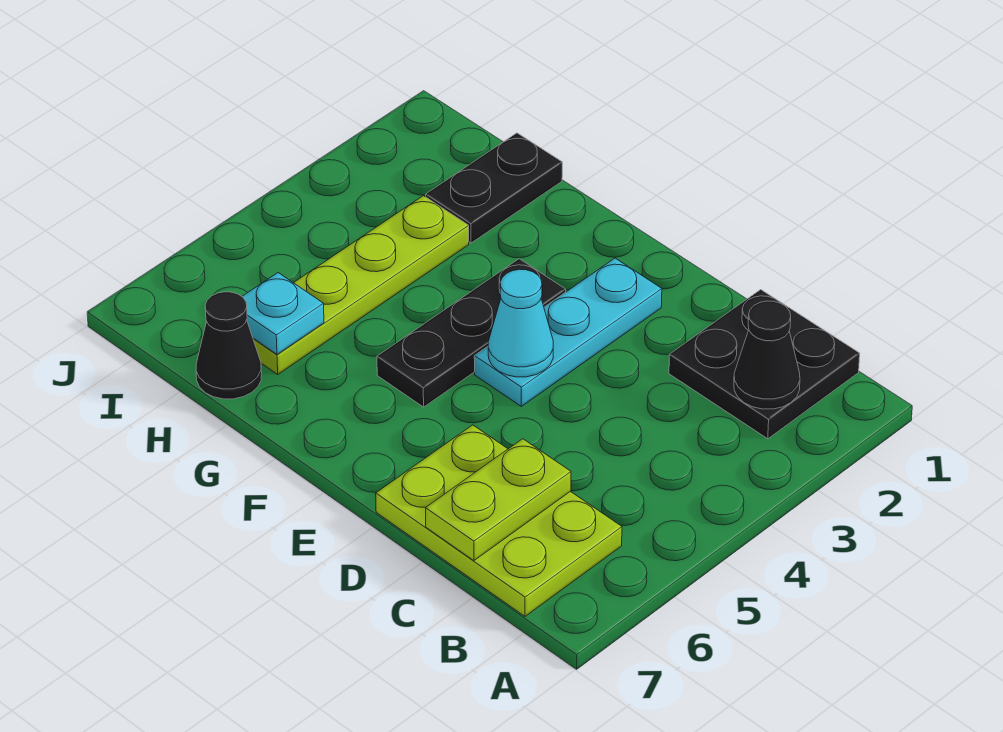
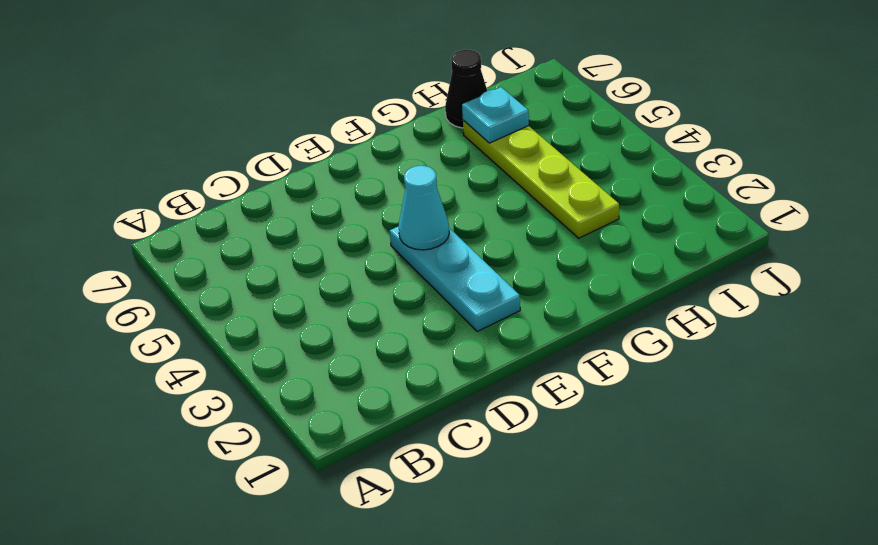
none -> black plate B1:C2 level 1
none -> lime plate B6:D7 level 1

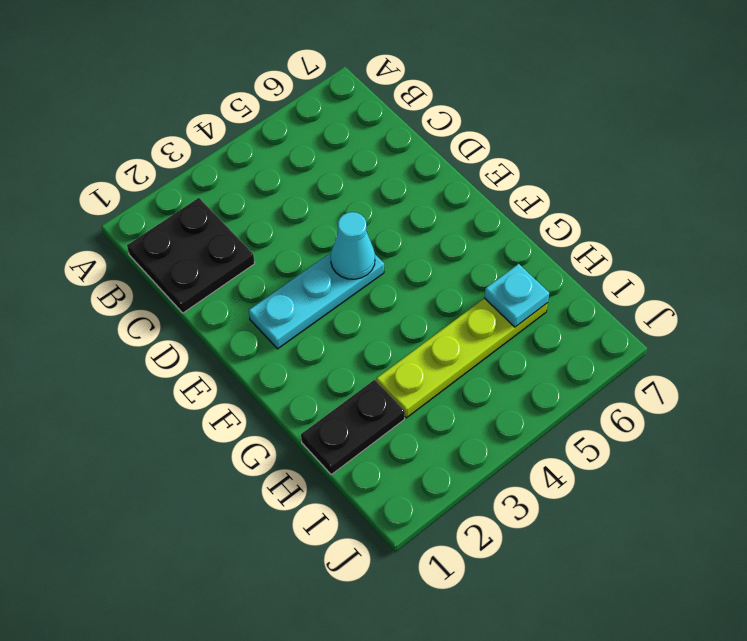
none -> lime plate B6:D7 level 1
none -> black plate F3:F5 level 1

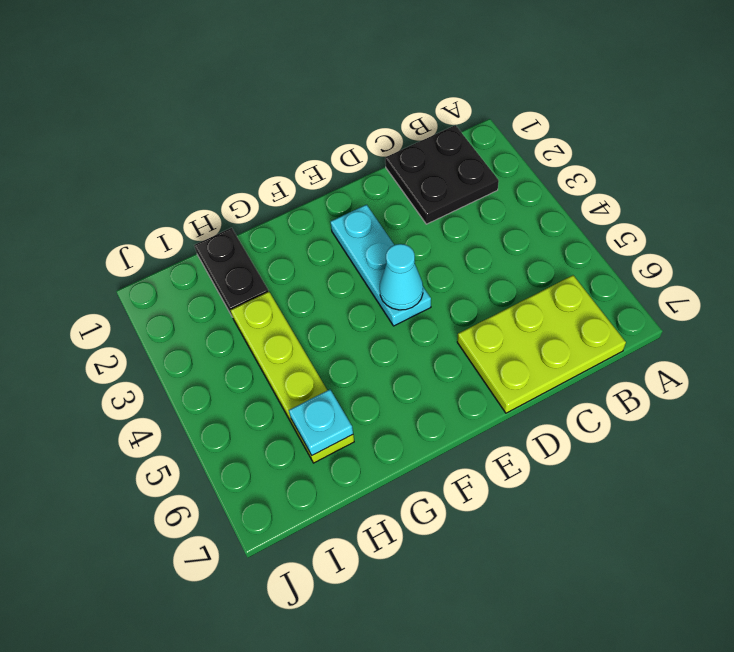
none -> black plate F3:F5 level 1
none -> black cone H7 level 1

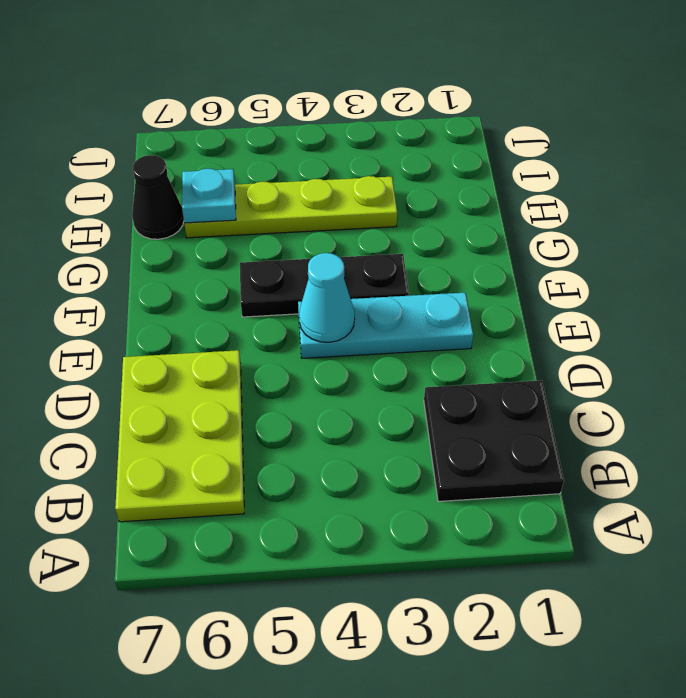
none -> black plate H1:H2 level 1
none -> black cone B2 level 2

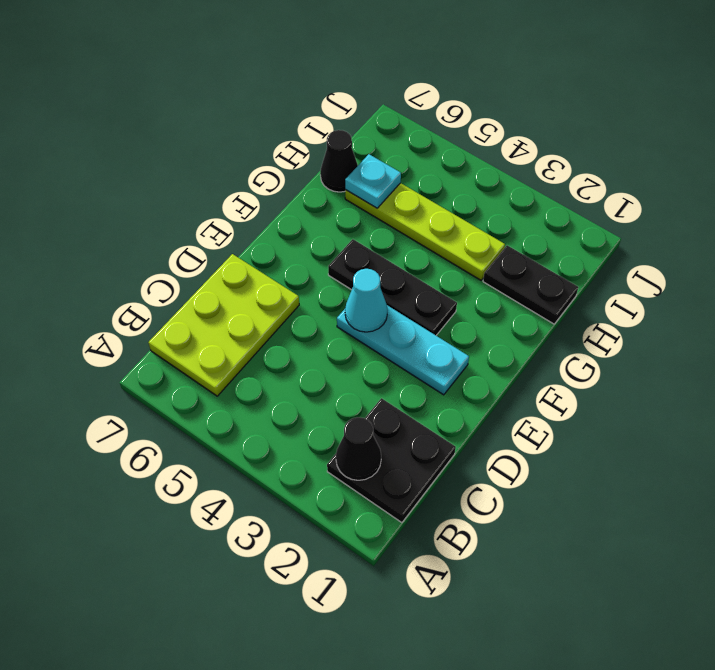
none -> lime plate C6:C7 level 2

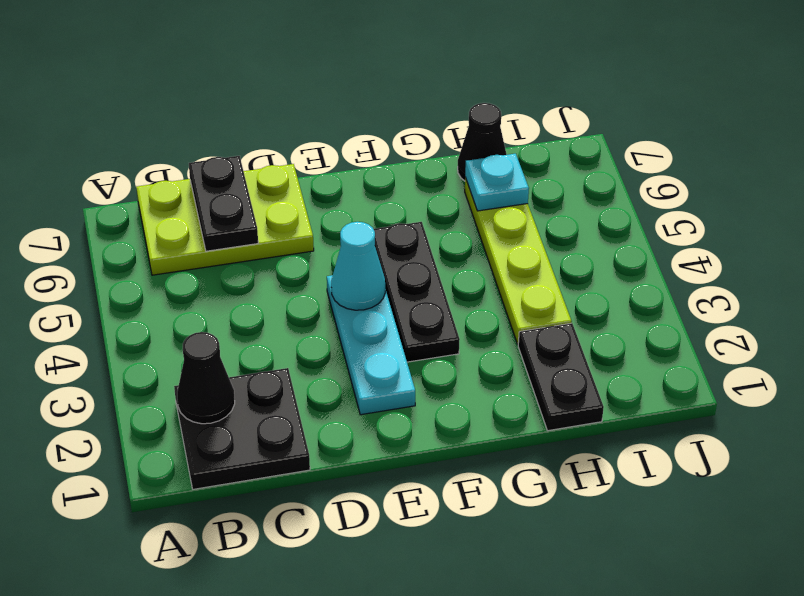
black plate C6:C7 level 2 -> lime plate C6:C7 level 2

